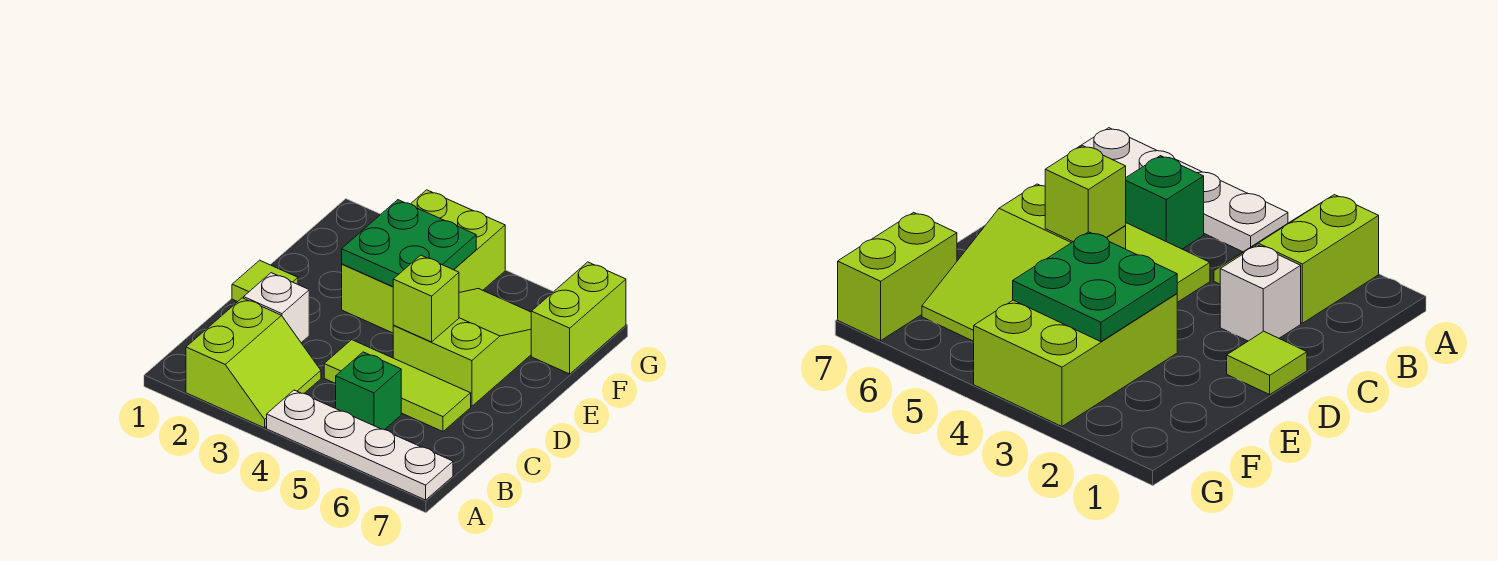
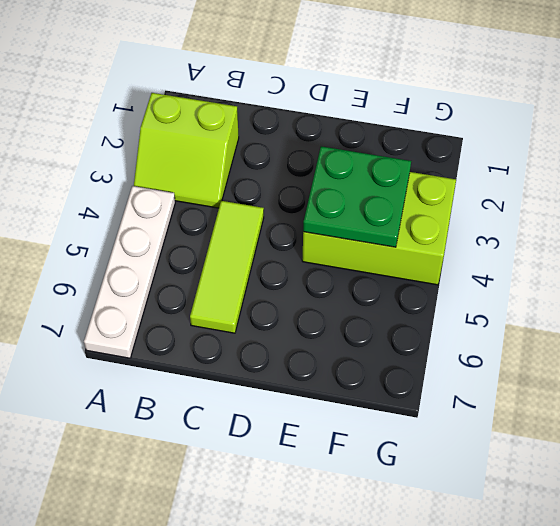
none -> green brick B5 level 1
none -> white brick C2 level 1

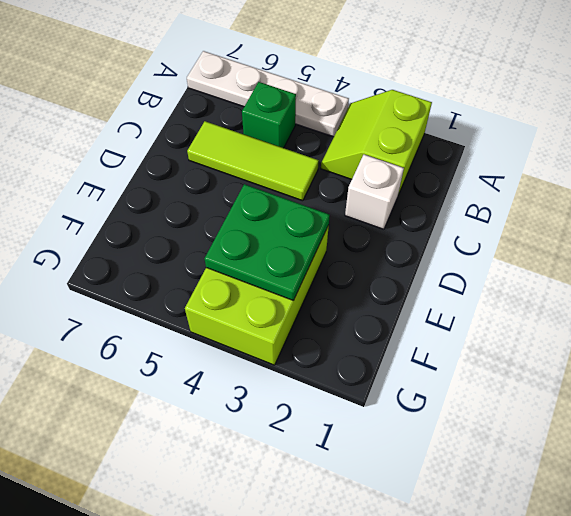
none -> lime tile D1 level 1
none -> lime slope D5:F6 level 1 top D

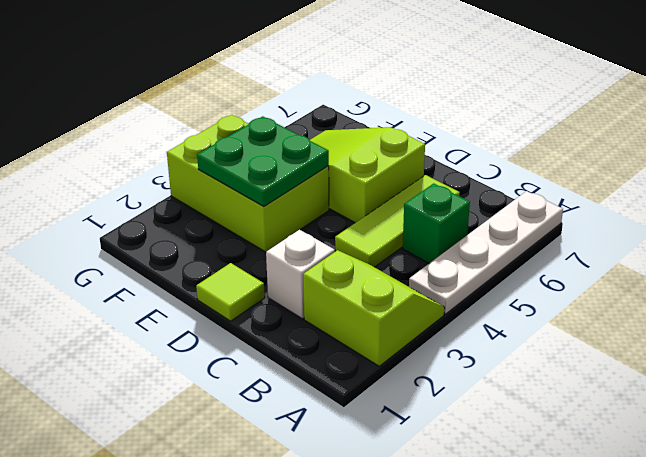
none -> lime brick F7:G7 level 1
none -> lime brick D5 level 2

